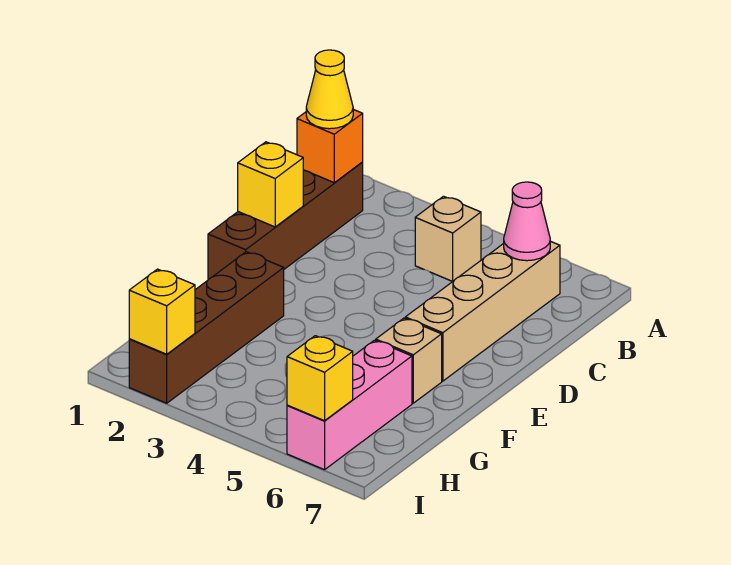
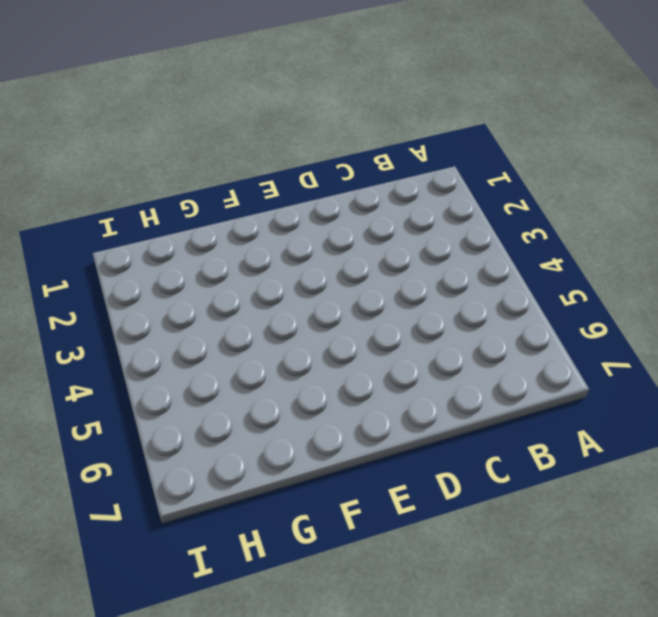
none -> brown brick B1:E1 level 1
none -> tan brick B4 level 1
none -> tan brick B6:E6 level 1

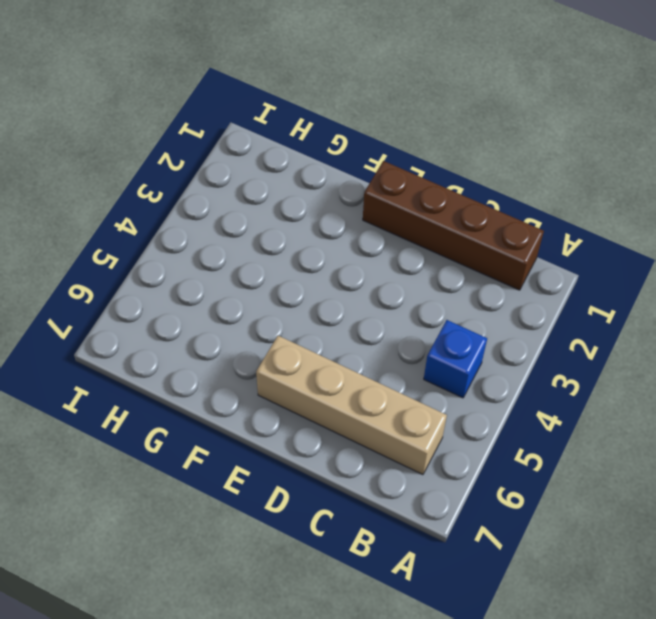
blue brick B4 level 1 -> tan brick B4 level 1
none -> brown brick F2:I2 level 1
none -> tan brick F6 level 1
none -> pink brick G6:I6 level 1

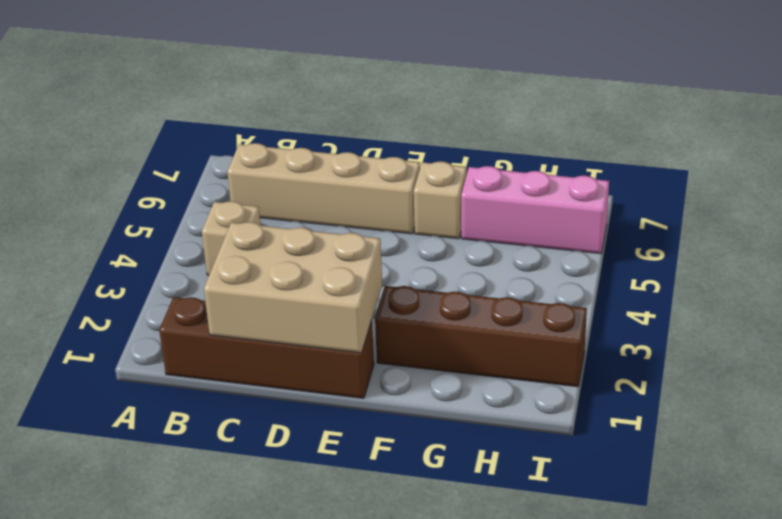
tan brick C1:E2 level 2 -> yellow brick D1 level 2
none -> orange brick B1 level 2
none -> pink cone B6 level 2
none -> yellow brick I2 level 2

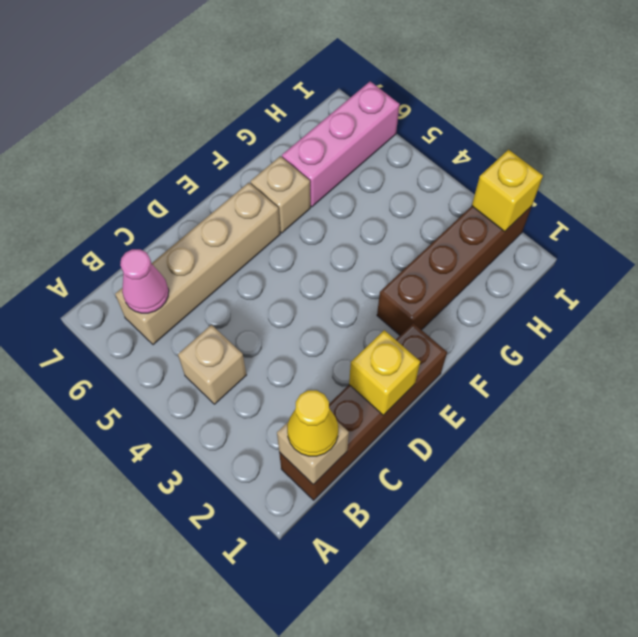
tan brick B1 level 2 -> orange brick B1 level 2
none -> yellow brick I6 level 2

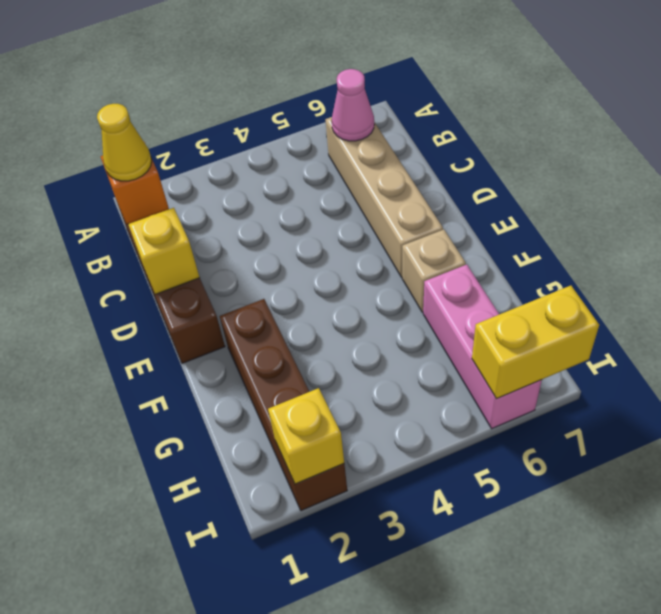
yellow brick I6:I7 level 2 -> yellow brick I6 level 2
none -> tan brick B4 level 1

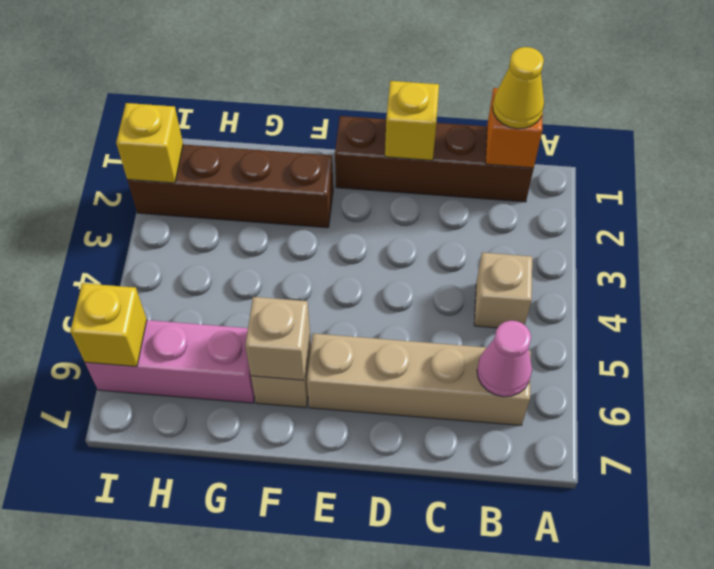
tan brick F6 level 2 -> none

